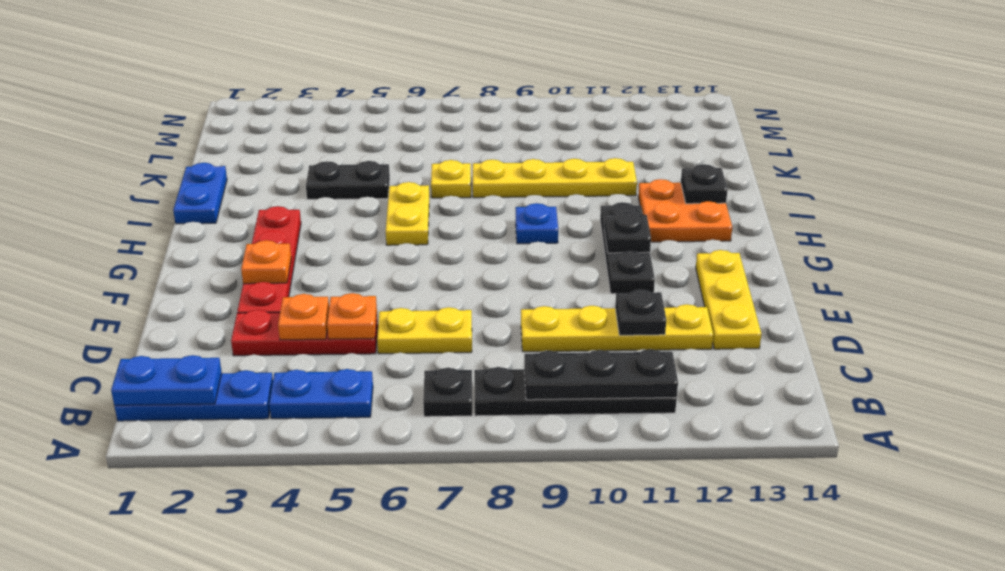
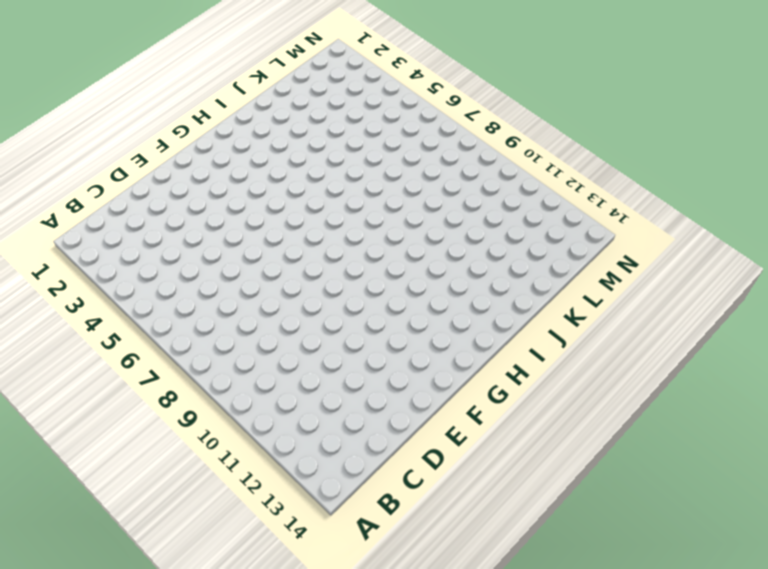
none -> blue plate B1:B3 level 1
none -> blue plate B4:B5 level 1
none -> black plate B7 level 1

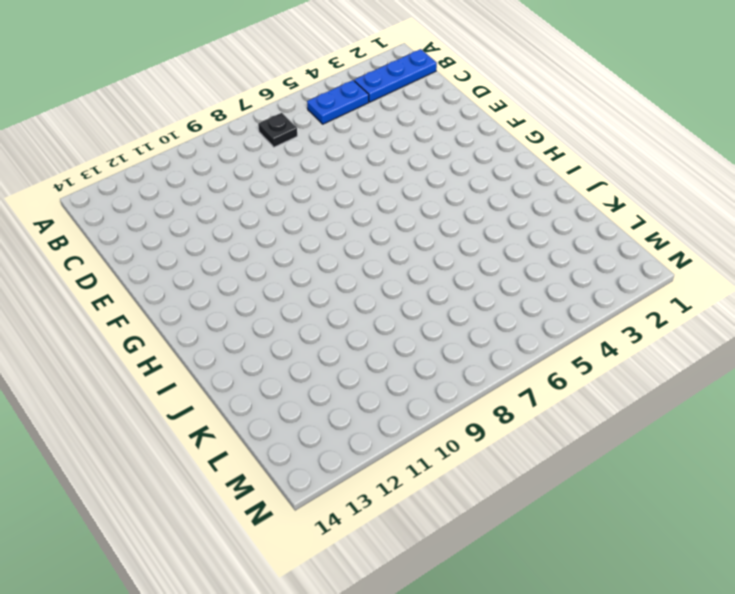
none -> black plate B8:B11 level 1
none -> red plate D3:D5 level 1
none -> yellow plate D6:D7 level 1

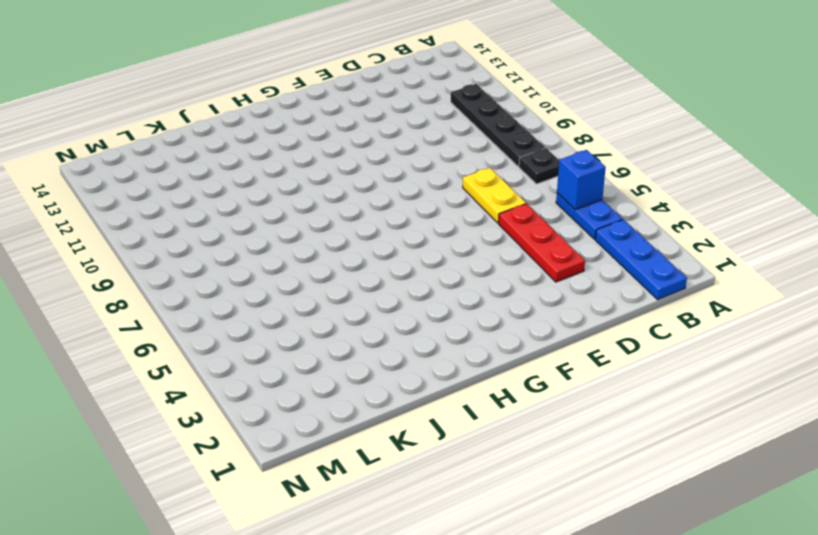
blue brick B5 level 2 -> none
none -> yellow plate D9:D12 level 1
none -> yellow plate D13:F13 level 1
none -> red plate E3:H3 level 1

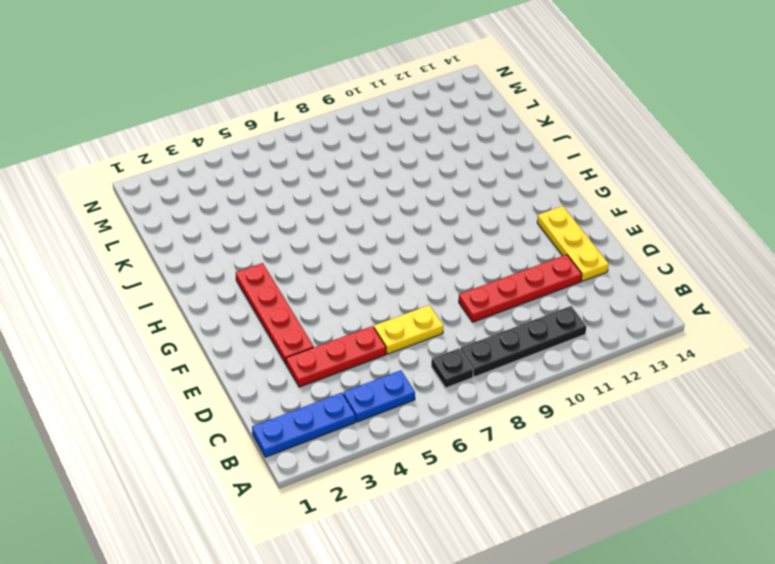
red plate D9:D12 level 1 -> yellow plate D9:D12 level 1
none -> black plate F11:H11 level 1
none -> yellow plate H6:I6 level 1
none -> blue plate H9 level 1

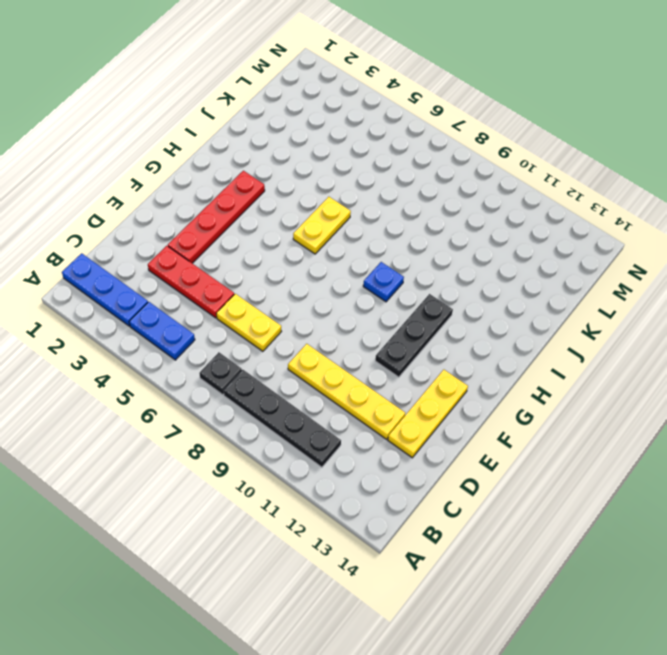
none -> orange plate H12:I13 level 1
none -> blue plate I1:J1 level 1
none -> black plate J4:J5 level 1

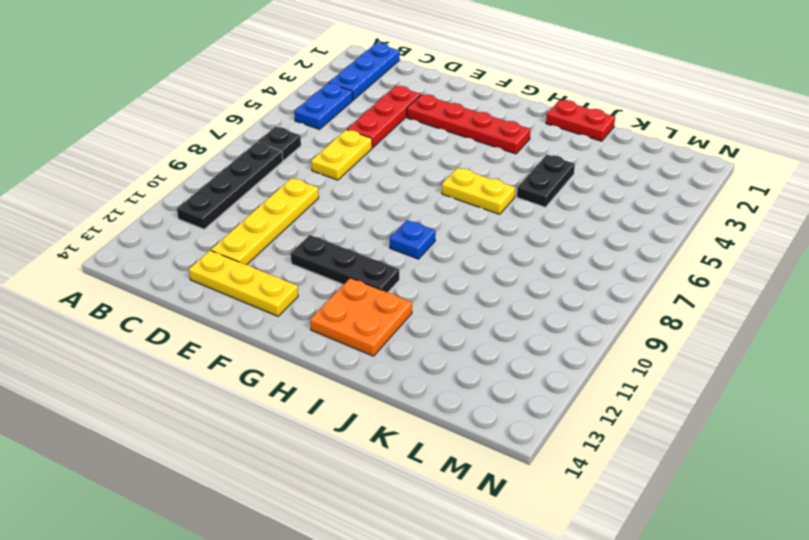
red plate I1:J1 level 1 -> blue plate I1:J1 level 1
none -> yellow plate J7 level 1
none -> yellow plate J8:J11 level 1
none -> blue plate B1:B2 level 2

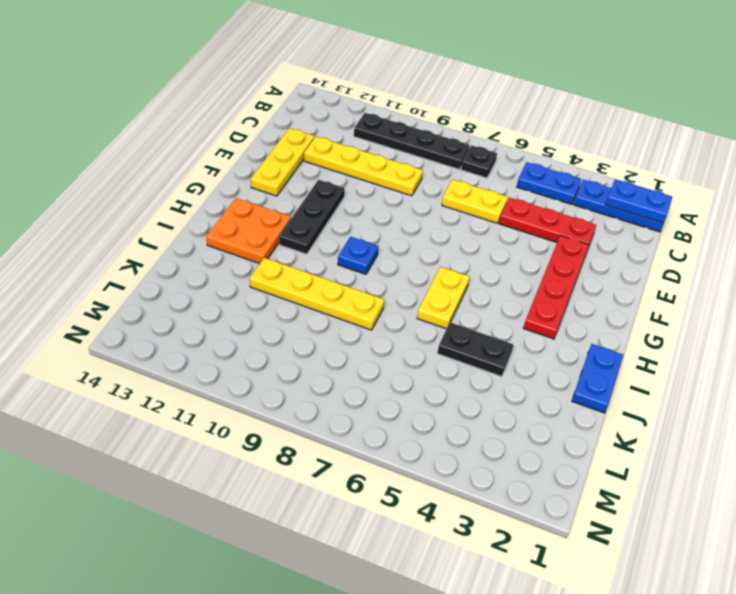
none -> yellow plate J7 level 1
none -> black plate B9:B11 level 2
none -> orange plate D4 level 2

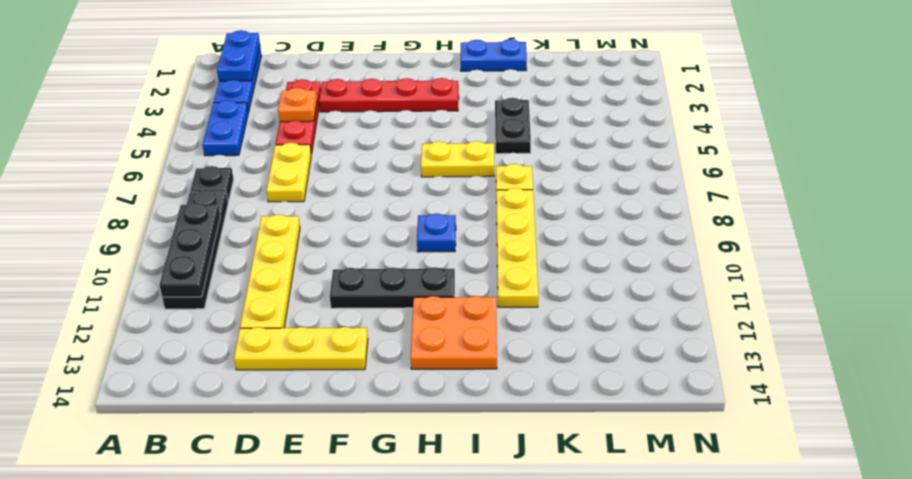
none -> orange plate D5 level 2
none -> black plate D11 level 2
none -> orange plate F3 level 2

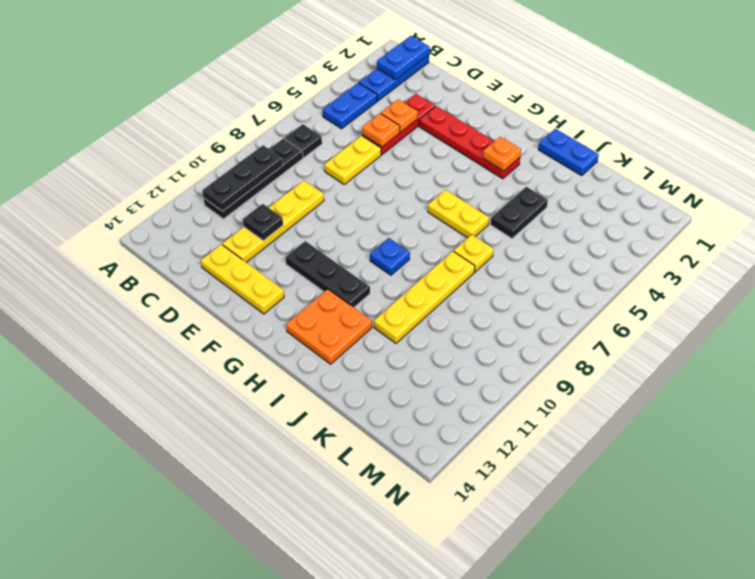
orange plate H3 level 2 -> orange plate F3 level 2
none -> black plate G11 level 2
none -> black plate I13 level 2

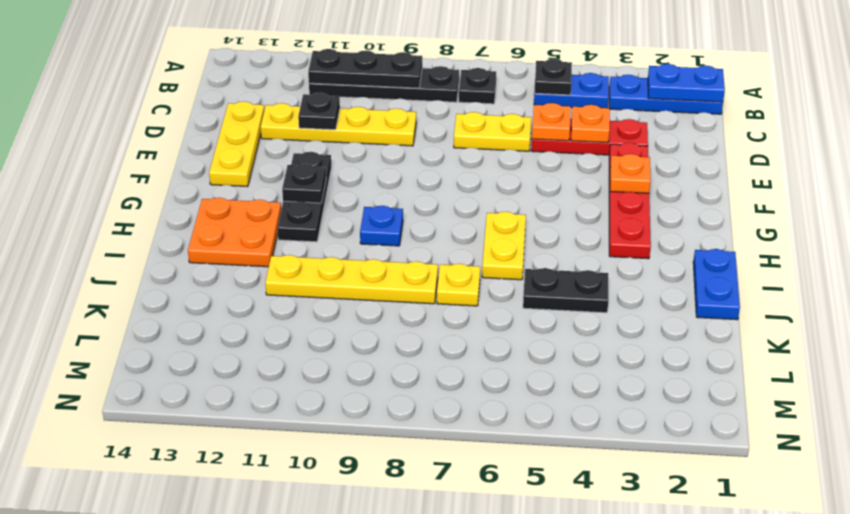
black plate B5 level 2 -> black plate I13 level 2

